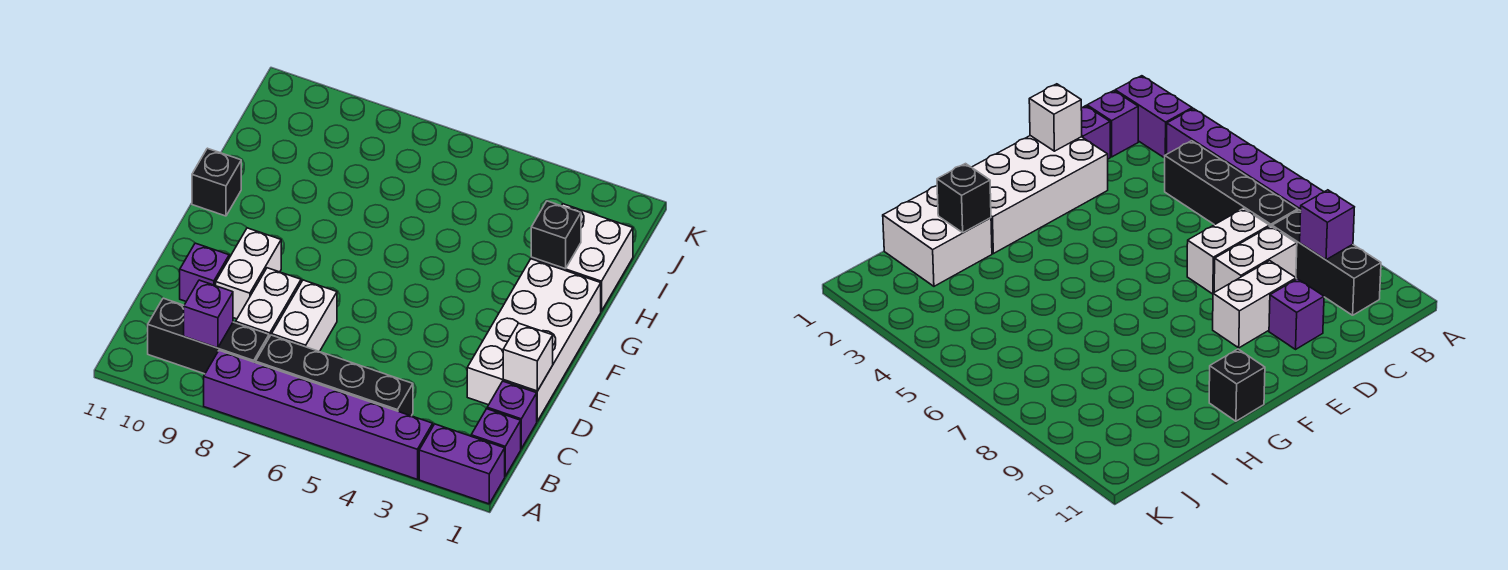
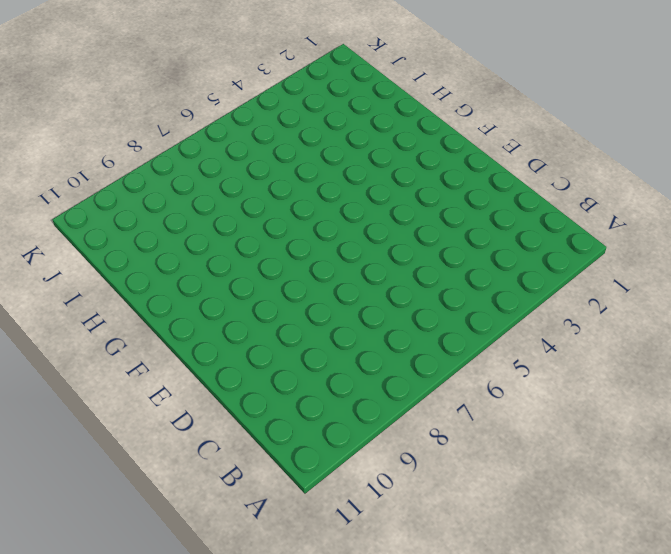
none -> purple brick A1:A2 level 1
none -> purple brick A3:A8 level 1
none -> purple brick B1 level 1

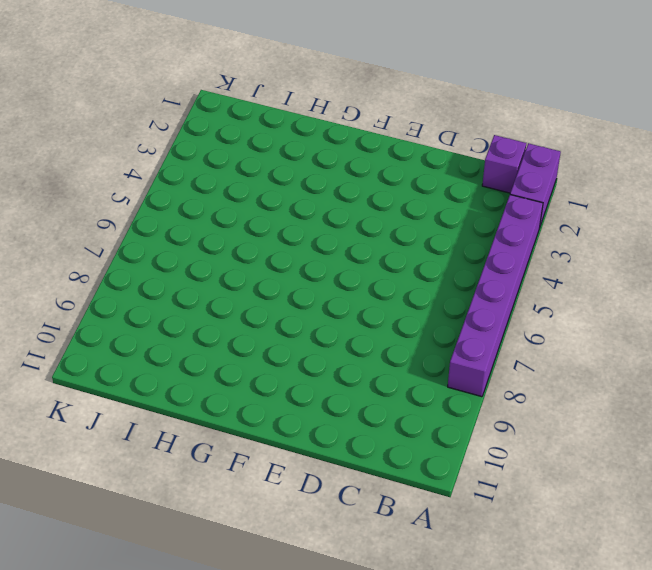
none -> black brick B4:B7 level 1
none -> black brick B8:B10 level 1
none -> purple brick C1 level 1

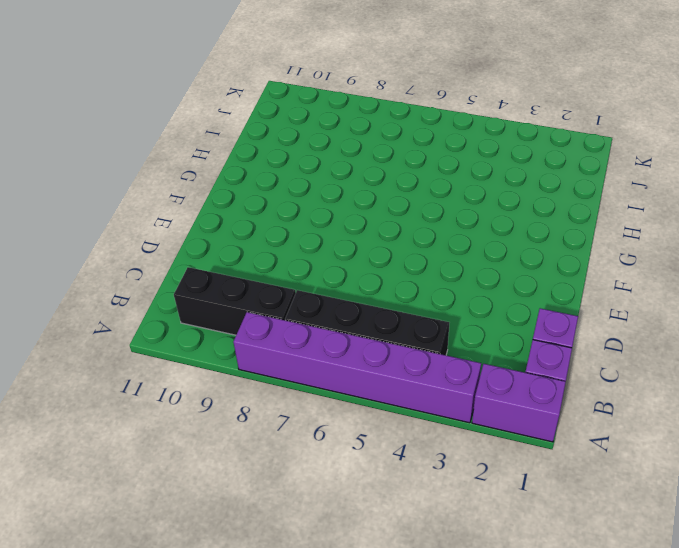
none -> white brick C7:D7 level 1
none -> white brick C8:D8 level 1
none -> white brick D1:G2 level 1

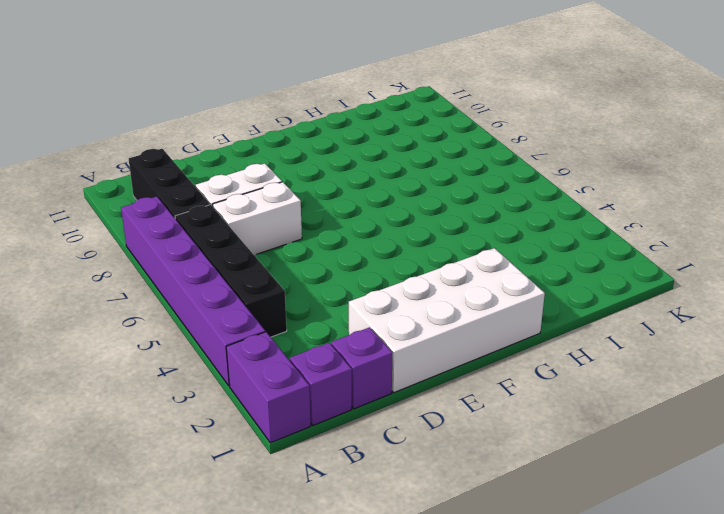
none -> white brick D9:E9 level 1
none -> purple brick D10 level 1
none -> black brick G11 level 1

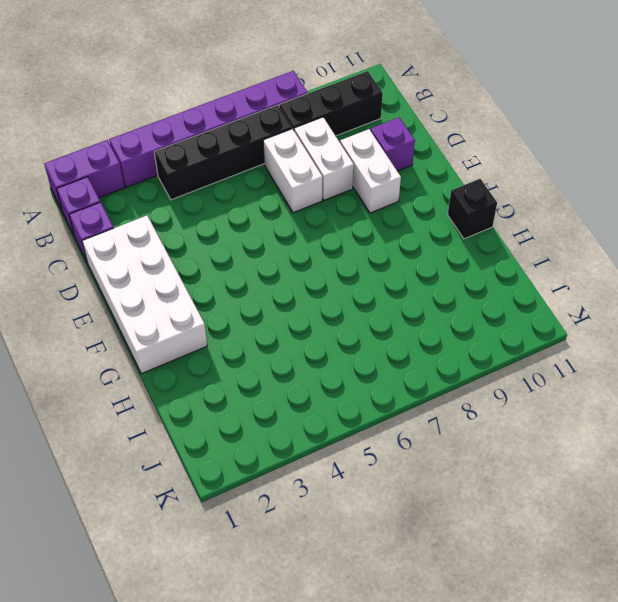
none -> white brick H1:I2 level 1
none -> purple brick B9 level 2
none -> white brick D1 level 2

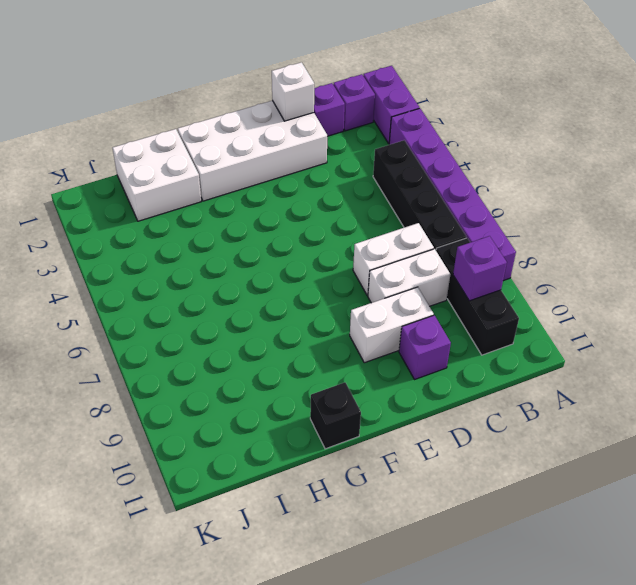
none -> black brick H2 level 2

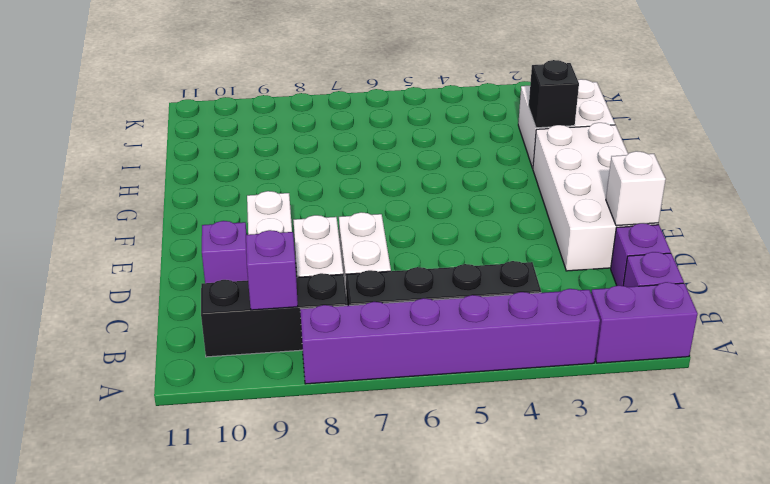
none -> black brick G11 level 1

